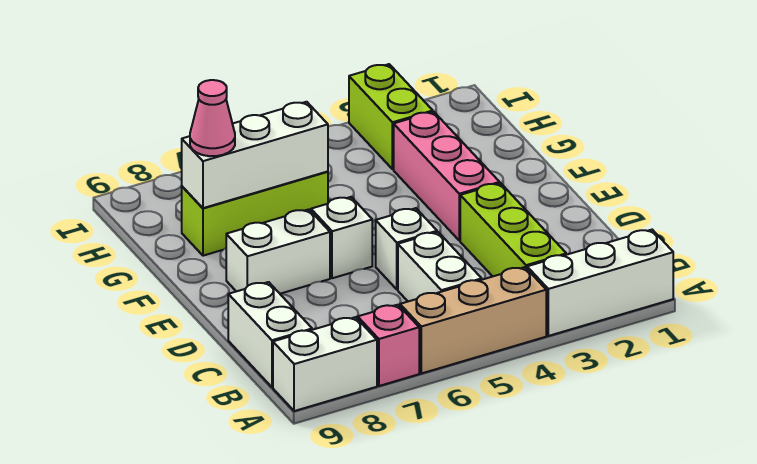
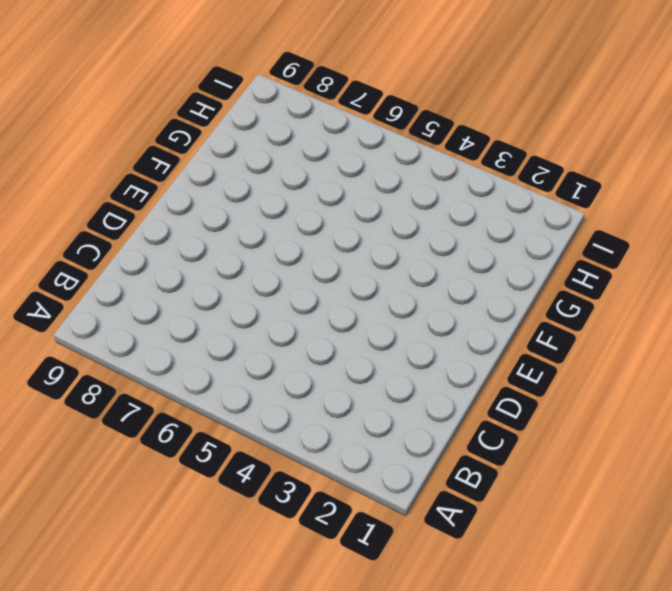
none -> white brick A1:A3 level 1
none -> tan brick A4:A6 level 1
none -> pink brick A7 level 1

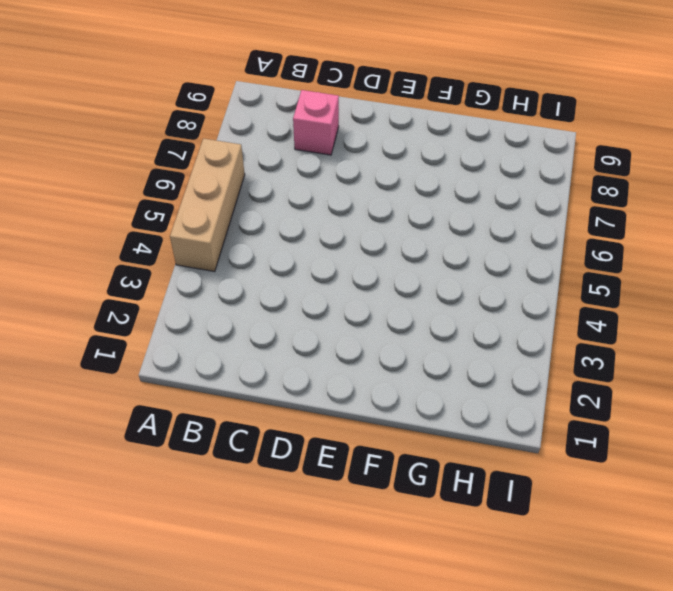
pink brick C8 level 1 -> pink brick A7 level 1
none -> white brick A1:A3 level 1
none -> white brick A8:A9 level 1
none -> lime brick B3:D3 level 1

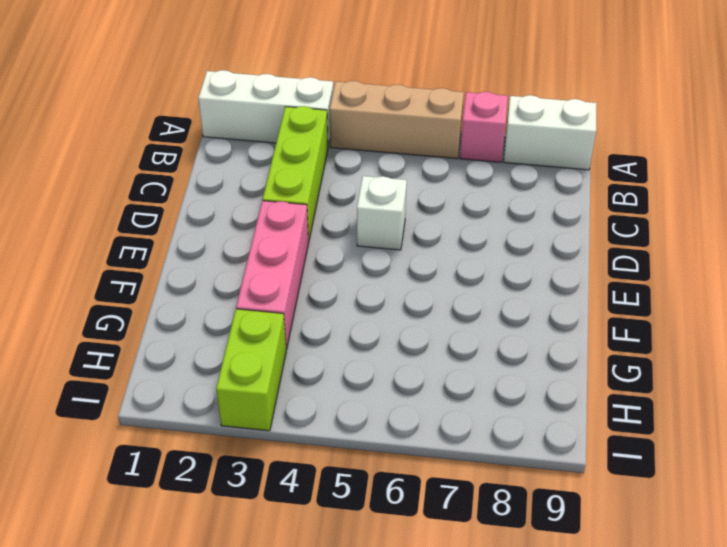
none -> white brick B5:C5 level 1
none -> white brick B9:C9 level 1
none -> white brick E6 level 1

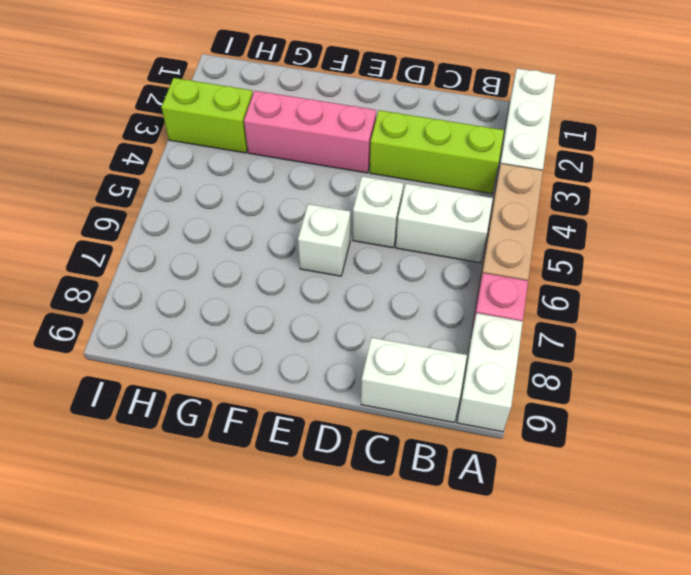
none -> white brick E7:E8 level 1
none -> lime brick G6:G8 level 1
none -> white brick G6:G8 level 2

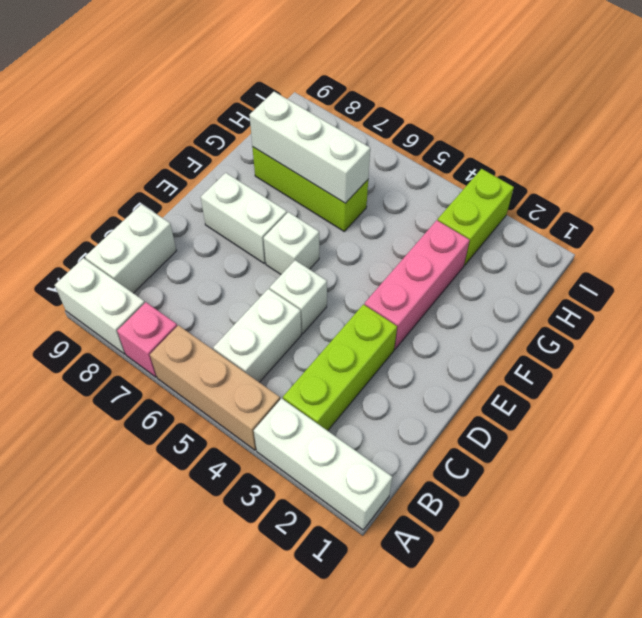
none -> pink cone G8 level 3

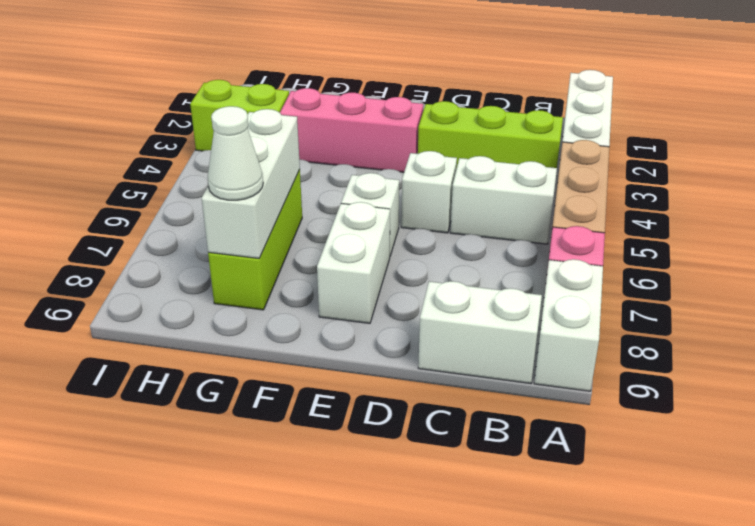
white cone G8 level 3 -> pink cone G8 level 3

